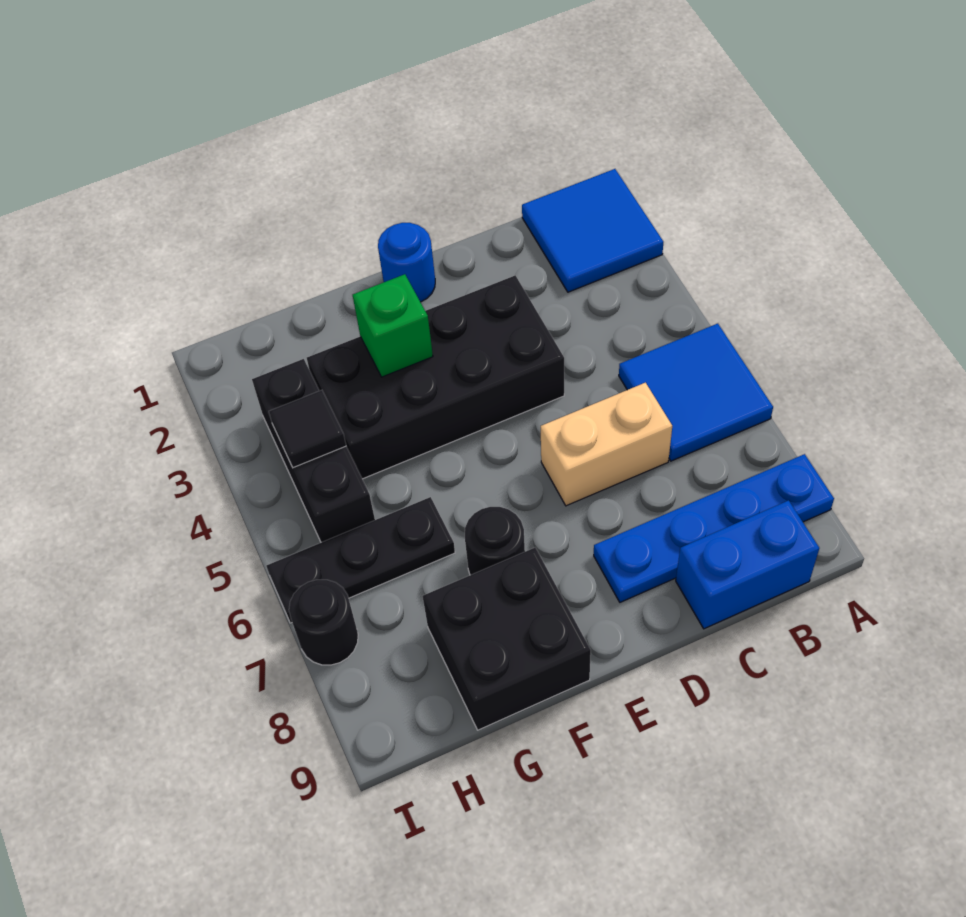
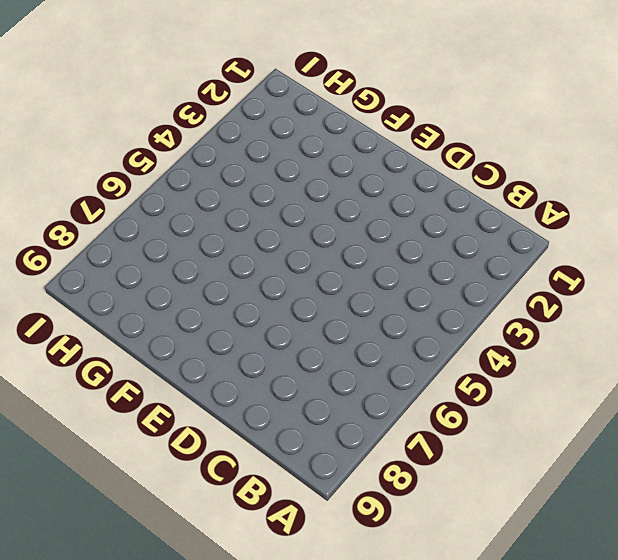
none -> blue tile A1:B2 level 1
none -> blue tile A5:B6 level 1
none -> blue plate A8:D8 level 1

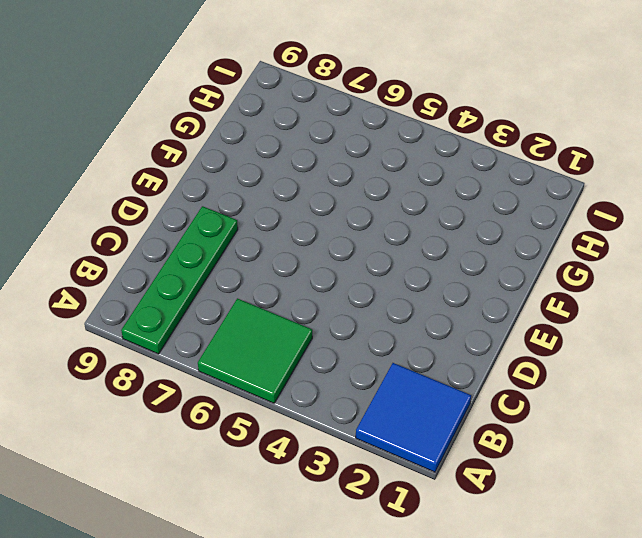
green tile A5:B6 level 1 -> blue tile A5:B6 level 1
green plate A8:D8 level 1 -> blue plate A8:D8 level 1
none -> blue brick B9:C9 level 1
none -> tan brick C6:D6 level 1
none -> black brick D3:G4 level 1

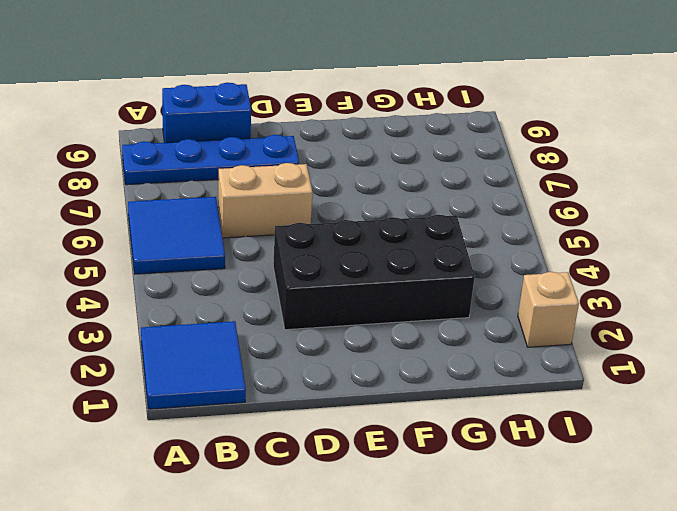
tan brick I2 level 1 -> none
none -> blue round brick E1 level 1
none -> black round brick F7 level 1
none -> black brick F8:G9 level 1

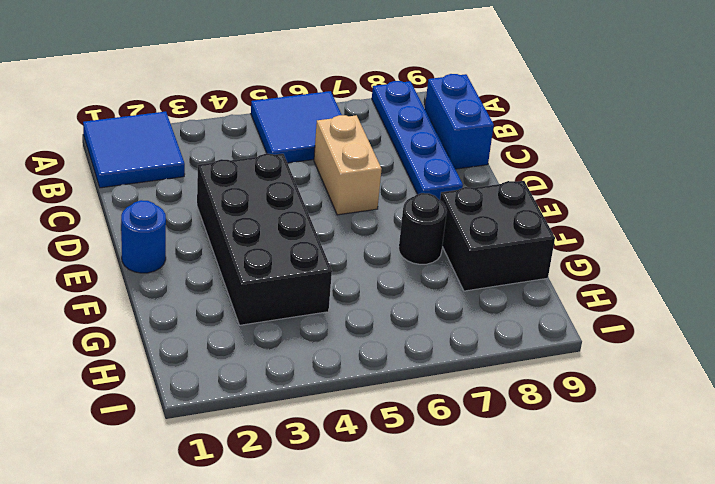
none -> black plate G6:I6 level 1
none -> black brick H3:H5 level 1
none -> black round brick I7 level 1

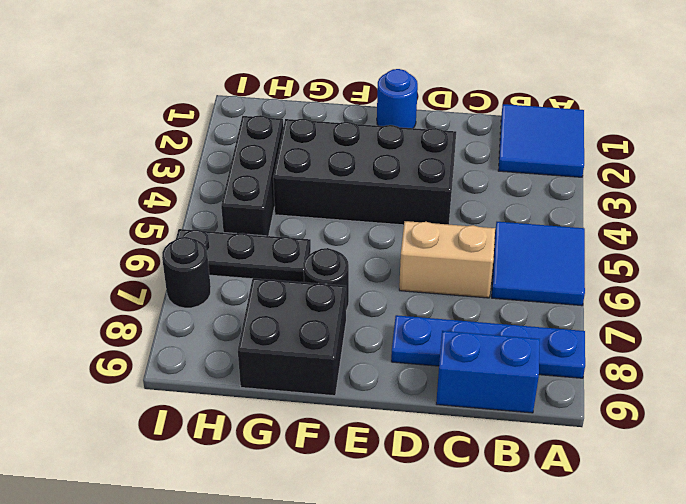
none -> green brick F3 level 2
none -> black tile H4 level 2

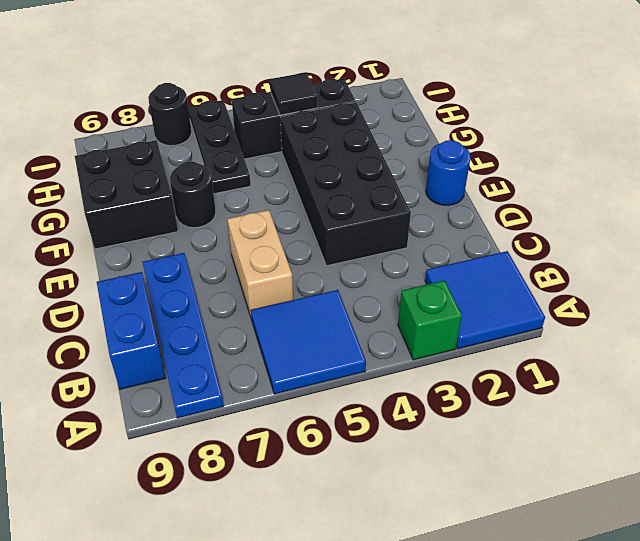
green brick A3 level 1 -> green brick F3 level 2

